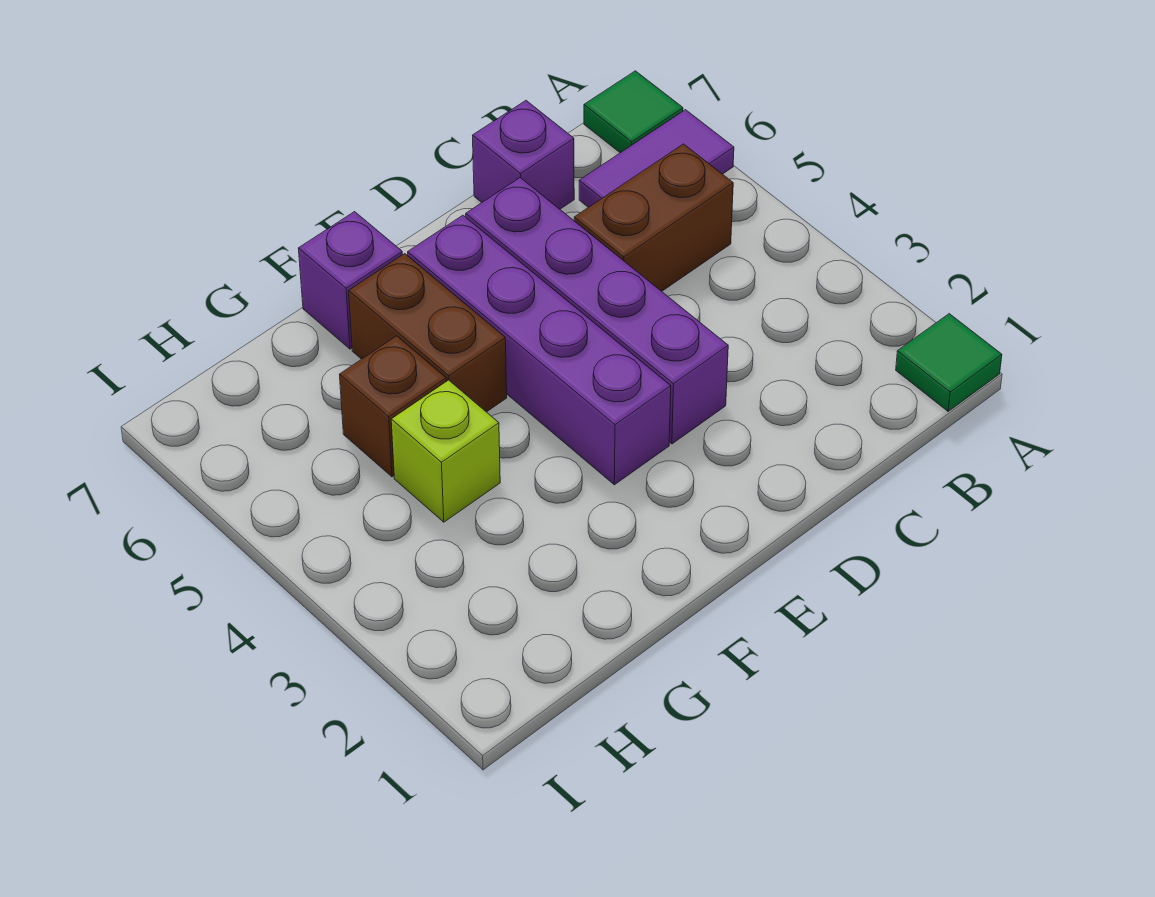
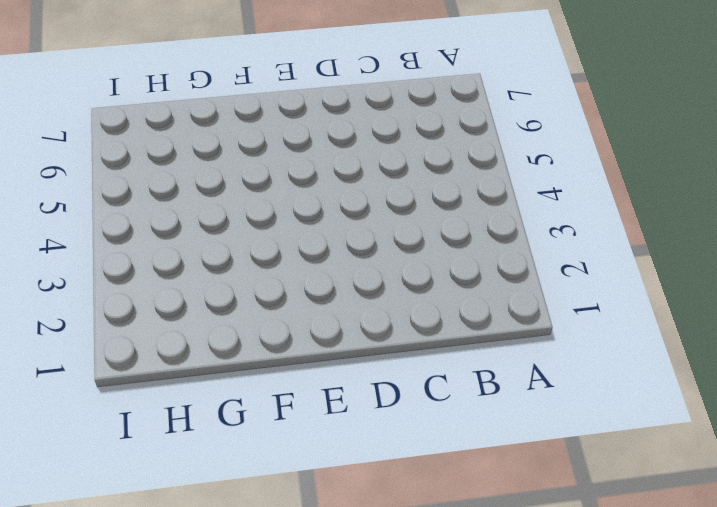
none -> green tile A1 level 1
none -> purple tile A6:B6 level 1

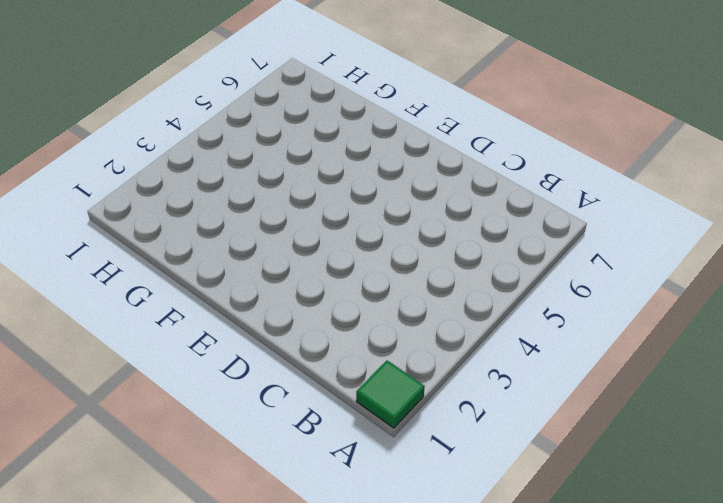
none -> purple tile A6:B6 level 1
none -> green tile A7 level 1

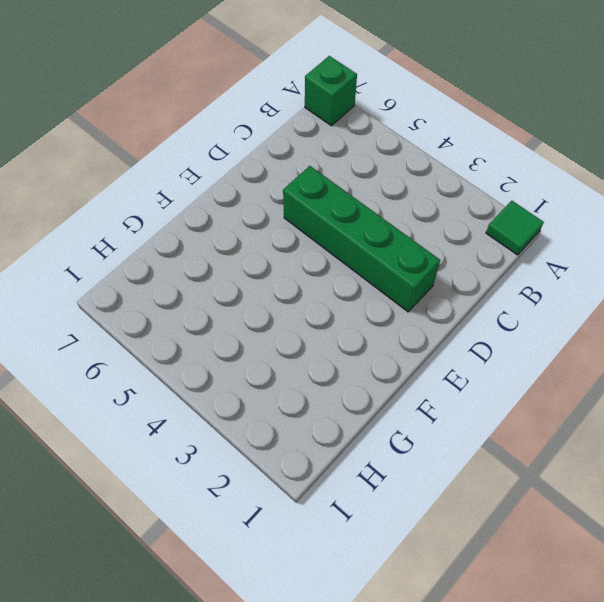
green brick A7 level 1 -> green tile A7 level 1
green brick D2:D5 level 1 -> purple brick D3:D6 level 1
none -> purple tile A6:B6 level 1
none -> brown brick B5:C5 level 1

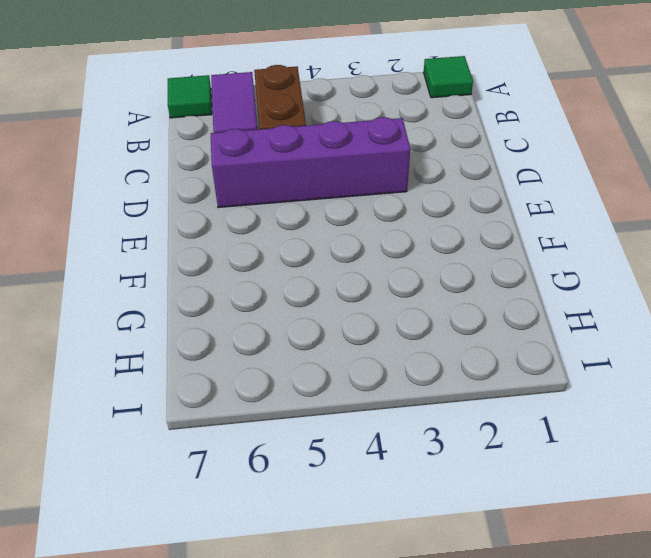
none -> purple brick C7 level 1
none -> purple brick E3:E6 level 1

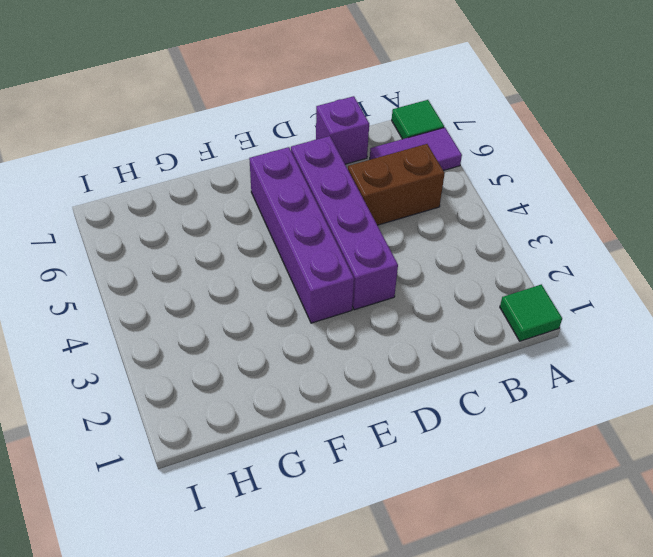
none -> brown brick F5:F6 level 1
none -> purple brick F7 level 1

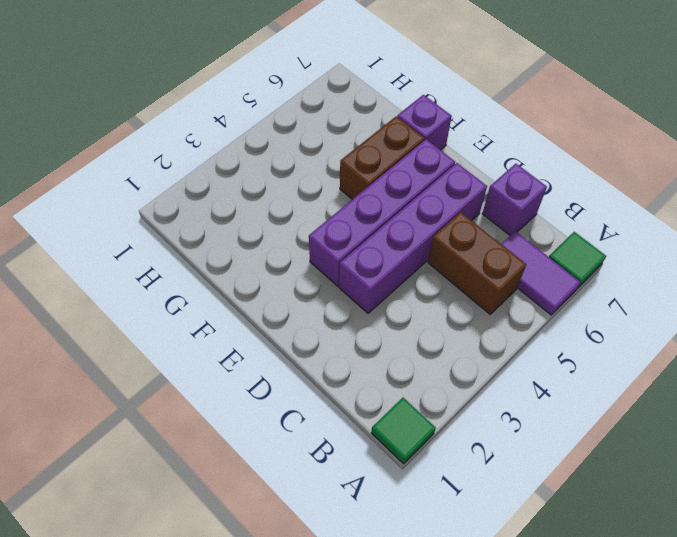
none -> lime brick G4 level 1
none -> brown brick G5 level 1

